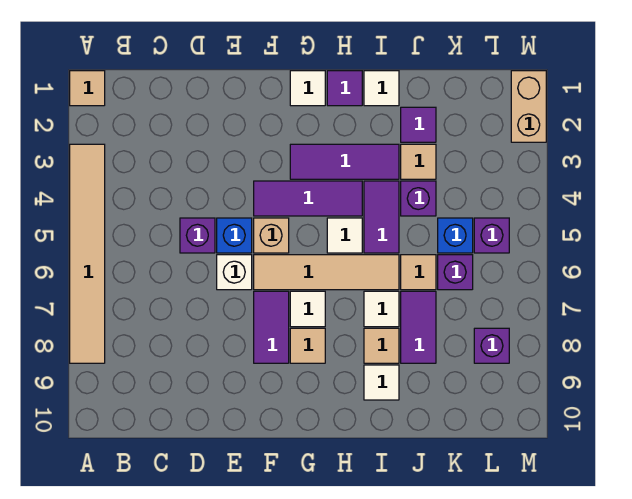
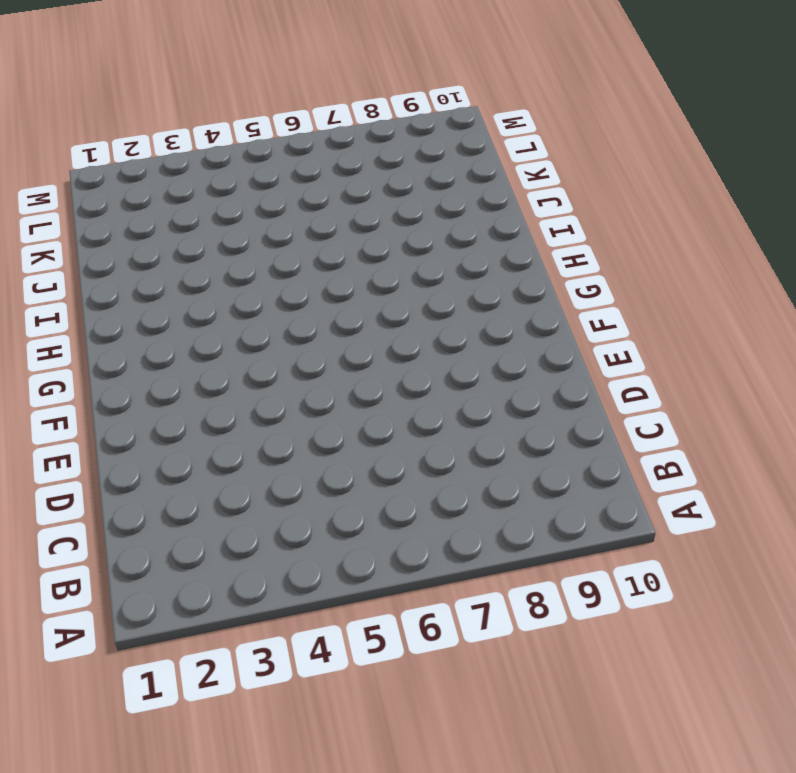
none -> tan tile A1 level 1
none -> tan tile A3:A8 level 1
none -> purple brick D5 level 1
none -> blue brick E5 level 1

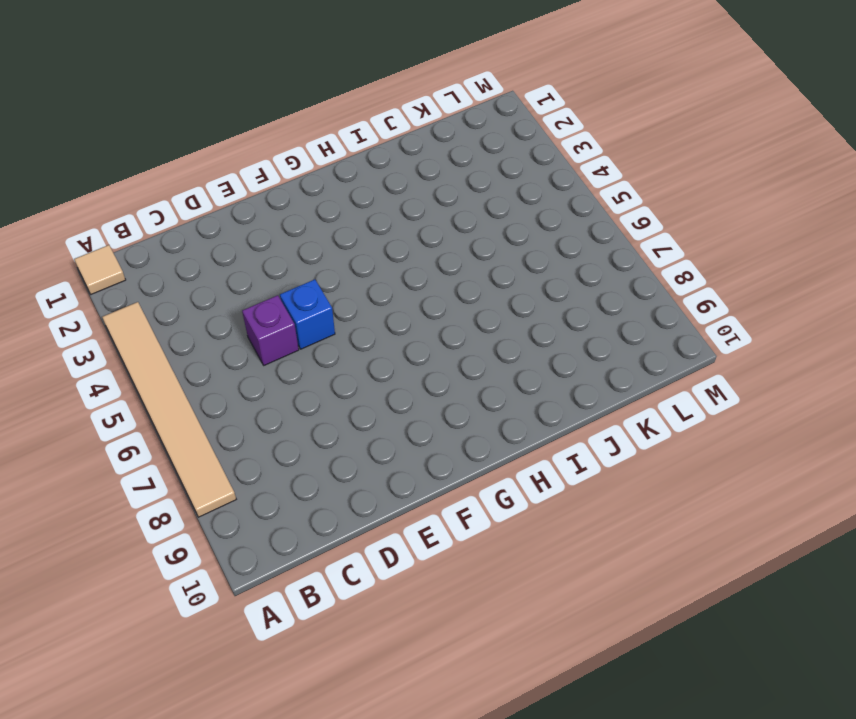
none -> white brick E6 level 1
none -> purple tile F4:H4 level 1
none -> tan brick F5 level 1
none -> tan tile F6:I6 level 1

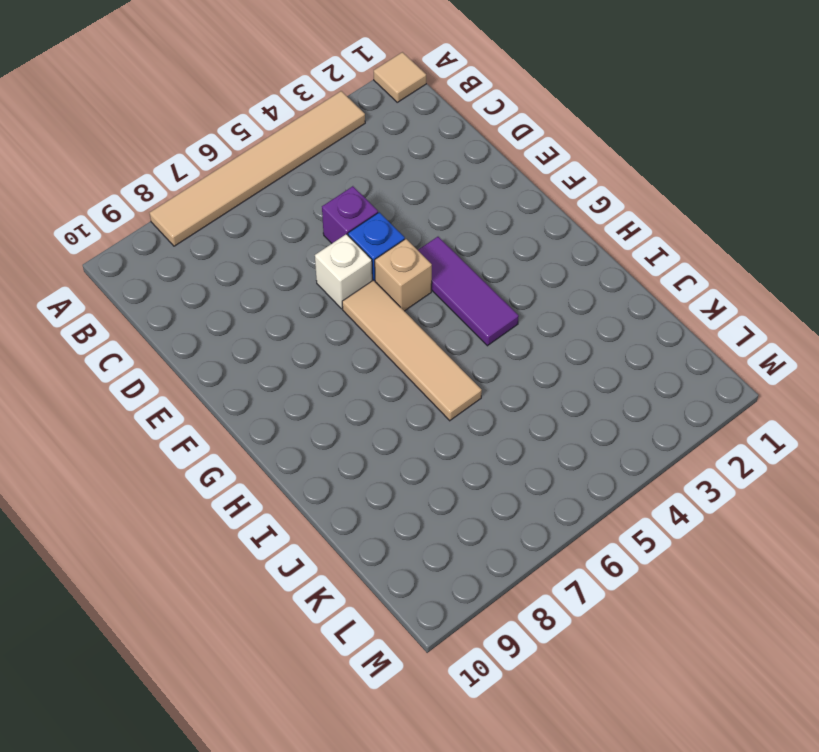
none -> purple tile F7:F8 level 1
none -> white tile G1 level 1
none -> purple tile G3:I3 level 1
none -> white tile G7 level 1

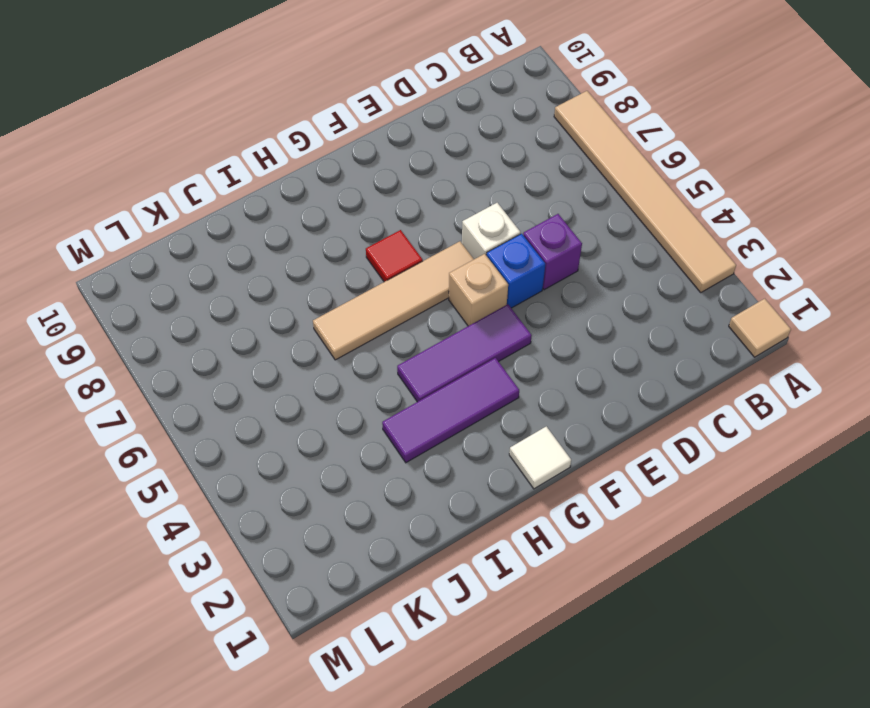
red tile G7 level 1 -> white tile G7 level 1
none -> purple tile F7:F8 level 1
none -> tan tile G8 level 1
none -> purple tile H1 level 1
none -> white tile H5 level 1

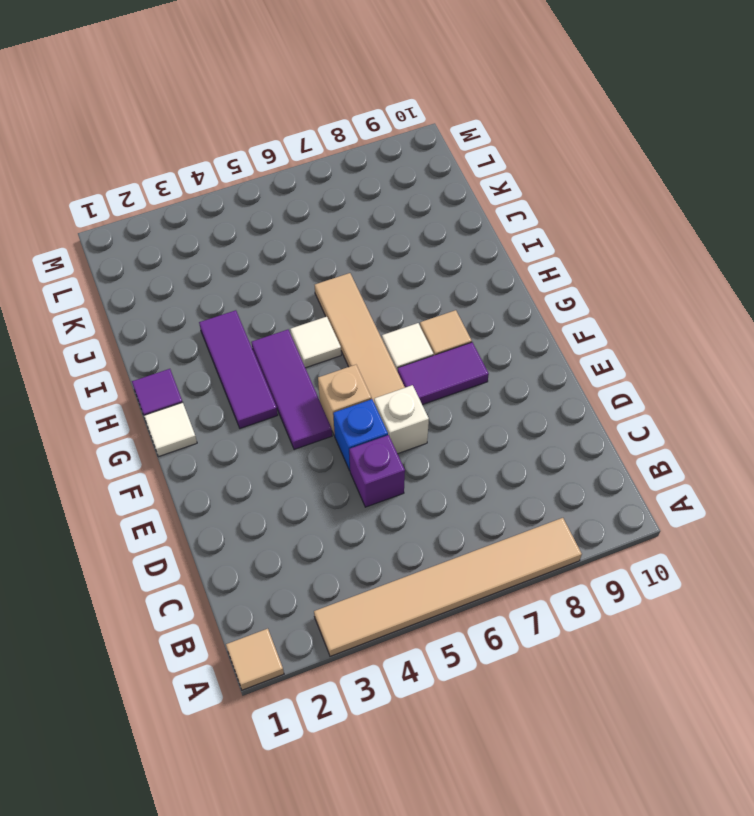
none -> white tile I1 level 1
none -> purple tile I4:I5 level 1
none -> white tile I7 level 1
none -> tan tile I8 level 1

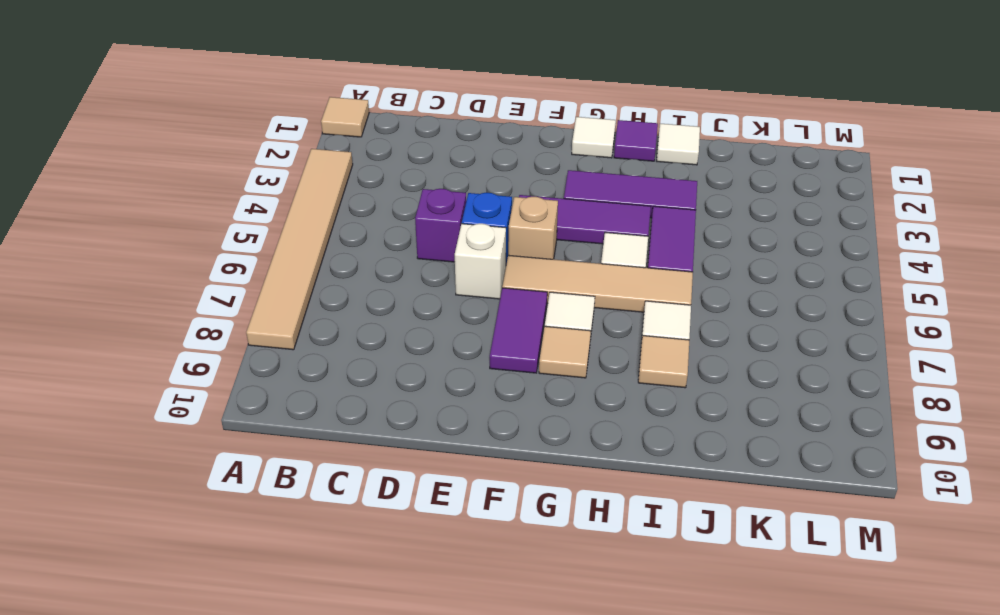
none -> white tile I9 level 1
none -> purple tile J2 level 1
none -> tan tile J3 level 1
none -> purple brick J4 level 1

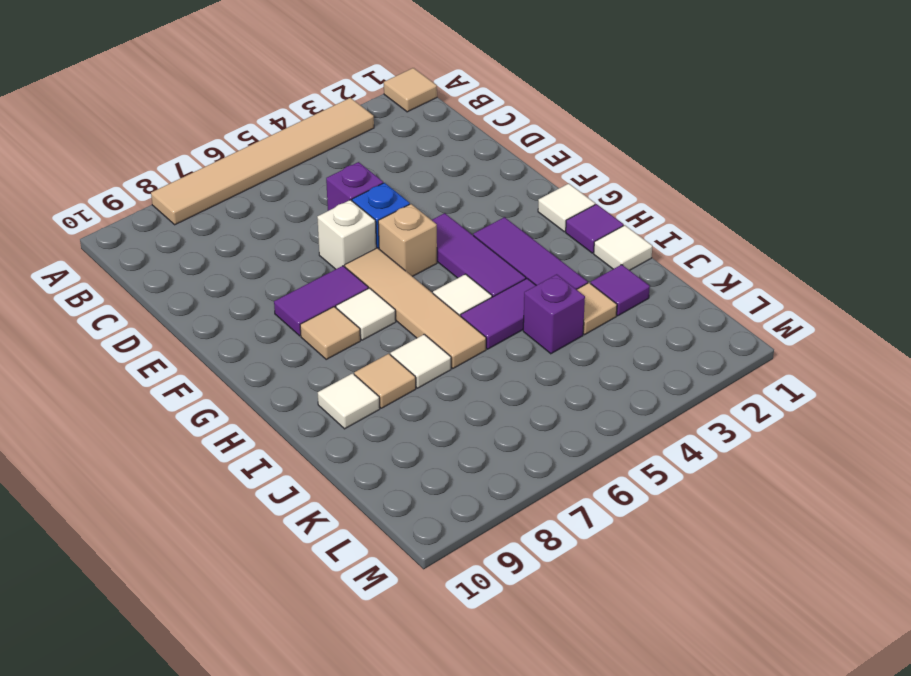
none -> tan tile J6 level 1
none -> purple tile J7:J8 level 1
none -> blue brick K5 level 1
none -> purple brick K6 level 1

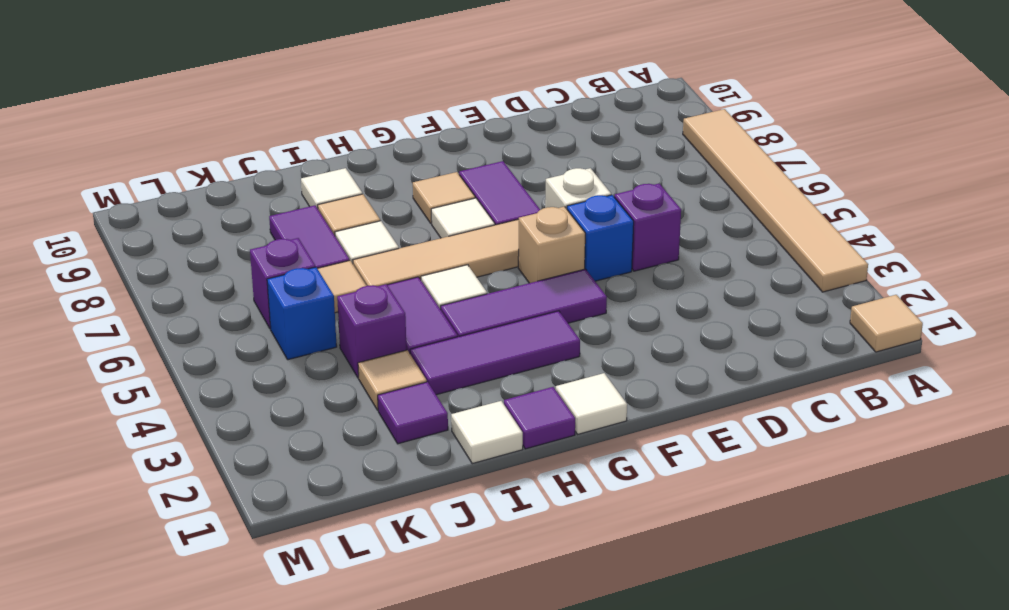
none -> purple brick L5 level 1
none -> purple brick L8 level 1
none -> tan brick M1:M2 level 1

